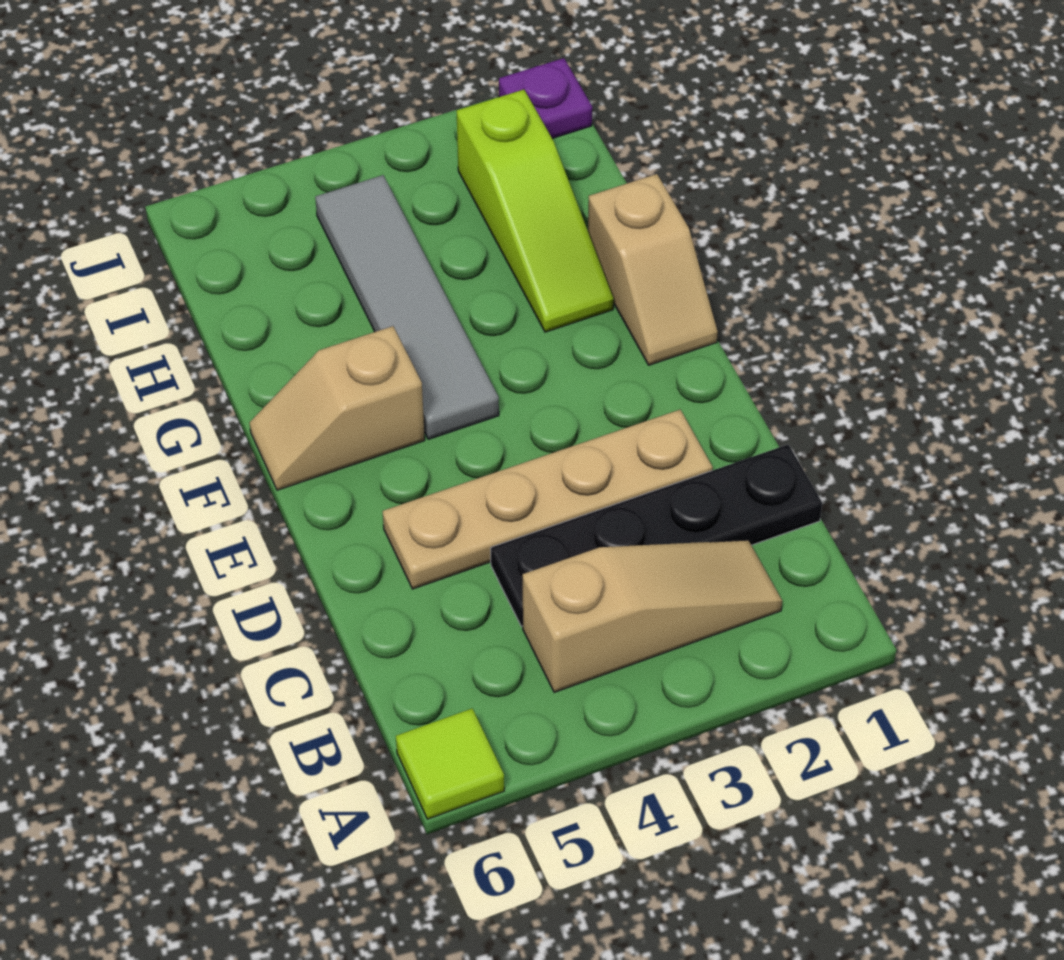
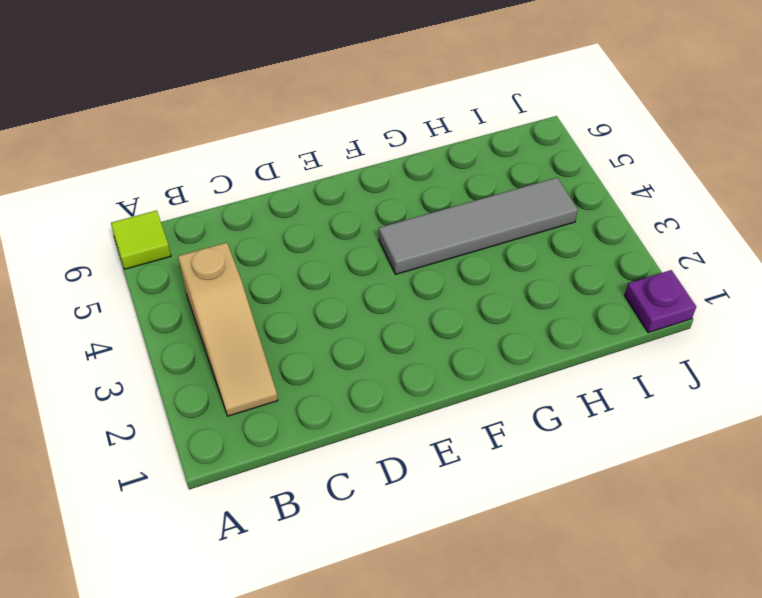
none -> black plate C1:C4 level 1
none -> tan plate D2:D5 level 1

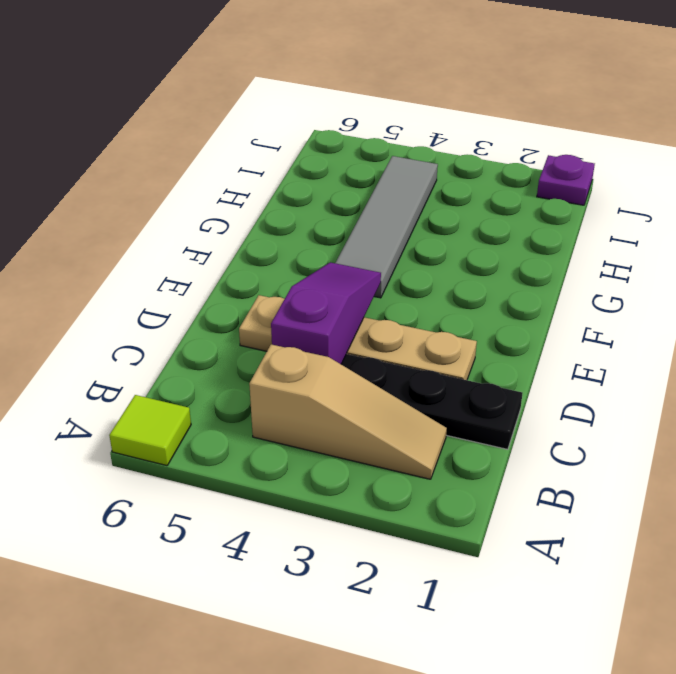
purple slope C4:E4 level 2 top C -> none
none -> tan slope F1:G1 level 1 top G
none -> tan slope F5:F6 level 1 top 5

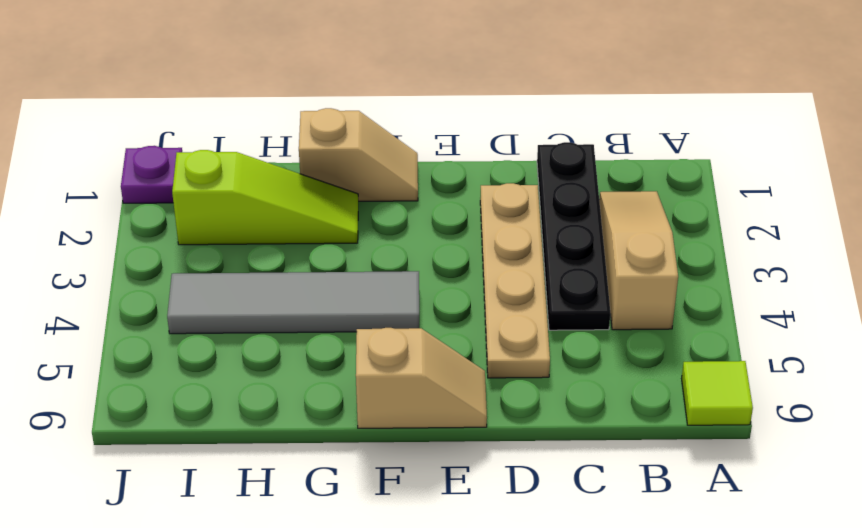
tan slope E6:F6 level 1 top F -> tan slope F5:F6 level 1 top 5

